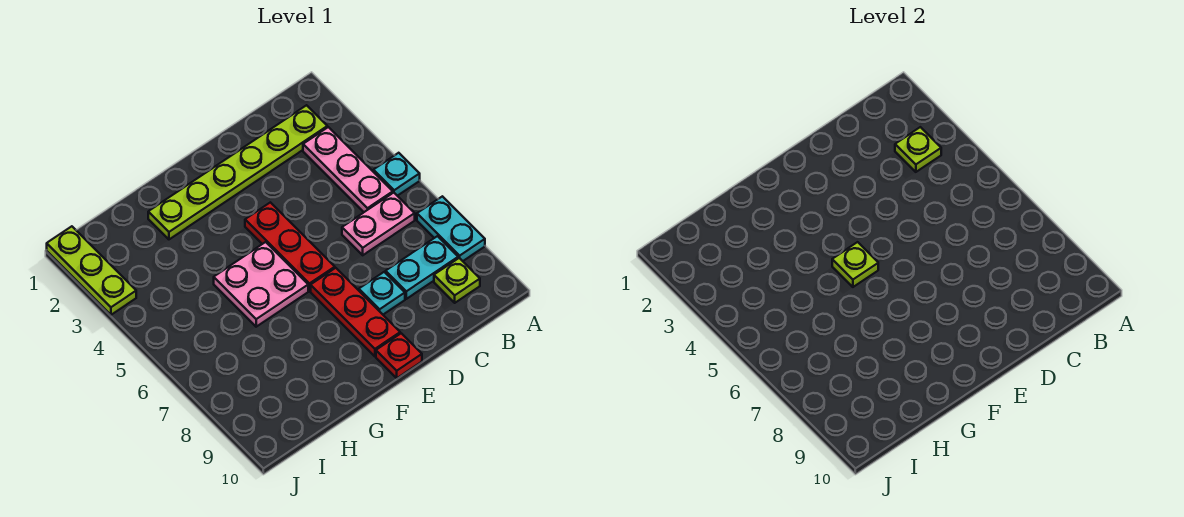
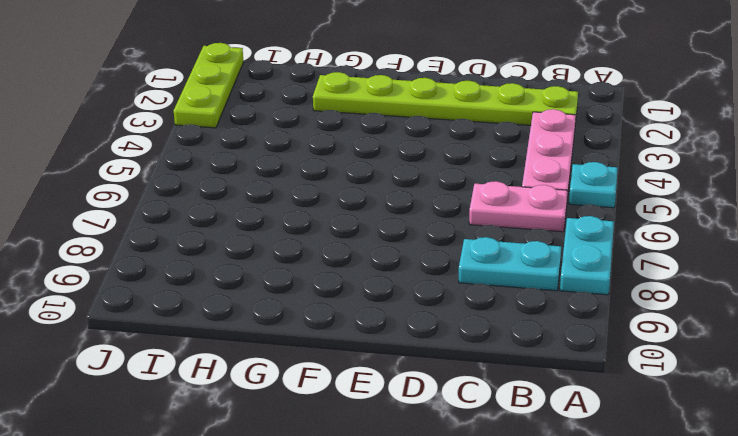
none -> lime plate B9 level 1
none -> cyan plate D8 level 1
none -> red plate E4:E6 level 1

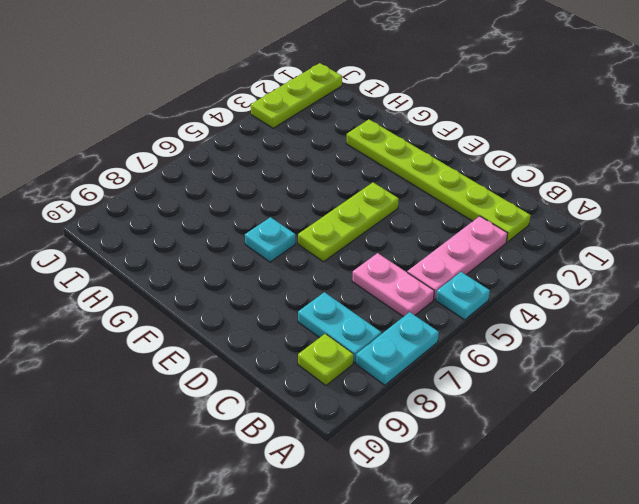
lime plate E4:E6 level 1 -> red plate E4:E6 level 1
cyan plate F7 level 1 -> cyan plate D8 level 1
none -> red plate E7:E9 level 1
none -> red plate E10 level 1
none -> pink plate F5:G6 level 1

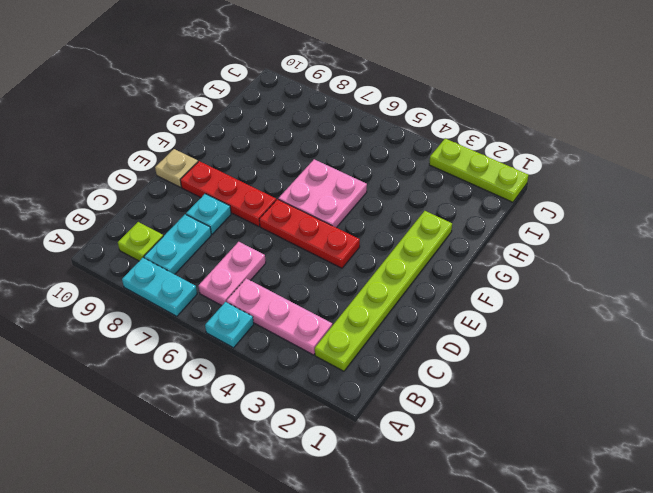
tan plate E10 level 1 -> red plate E10 level 1
none -> lime plate B3 level 2
none -> lime plate F5 level 2

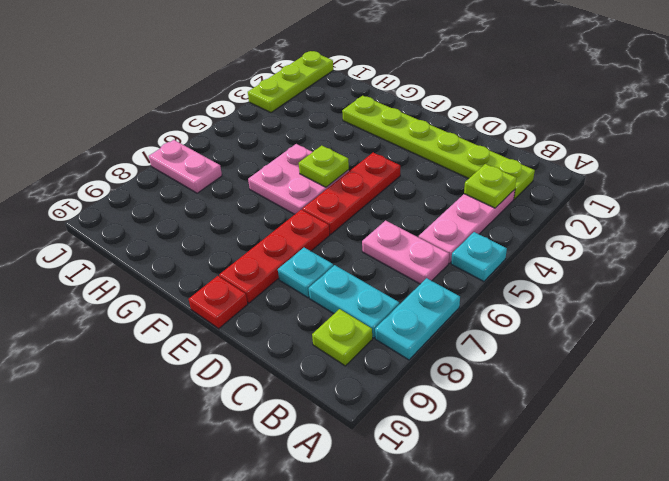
pink plate I7:J7 level 1 -> none

